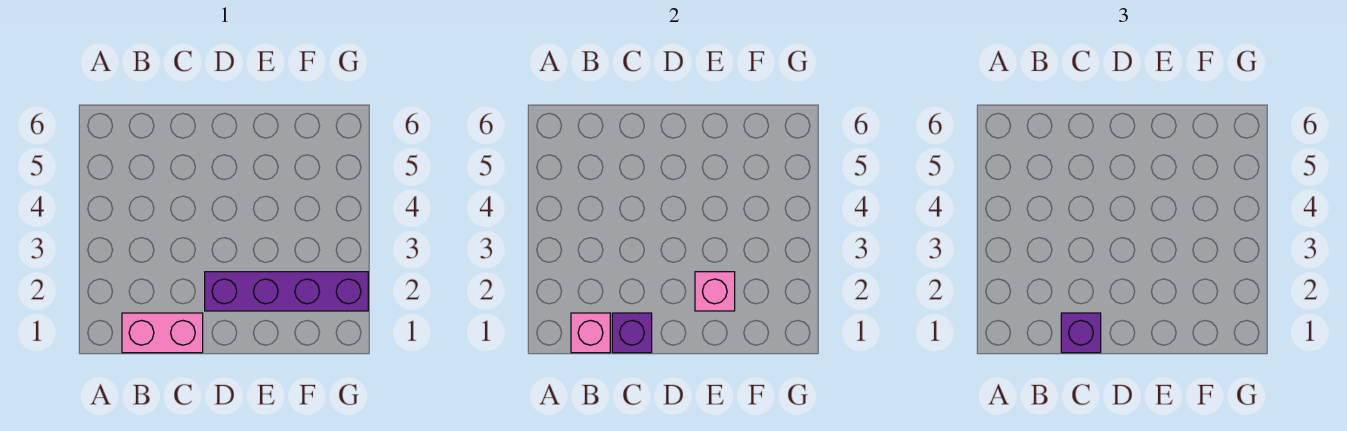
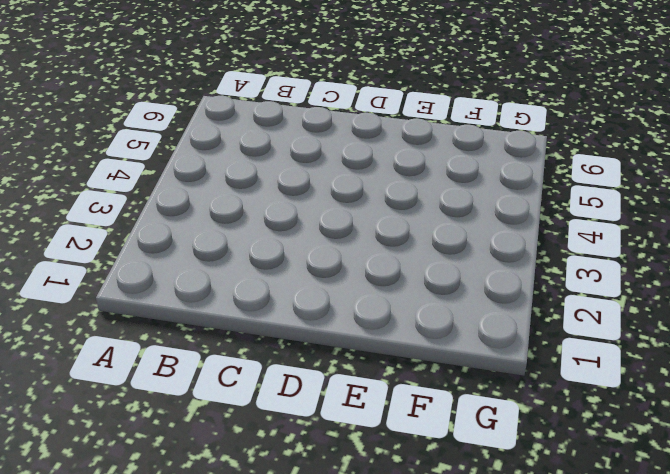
none -> pink brick B1:C1 level 1
none -> purple brick D2:G2 level 1

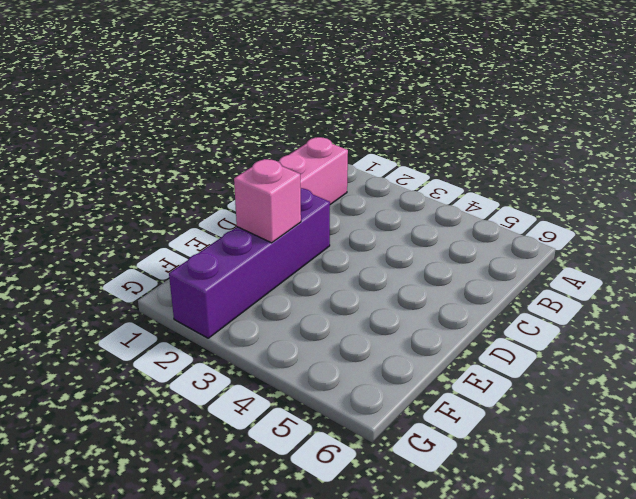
none -> pink brick B1 level 2
none -> purple brick C1 level 2

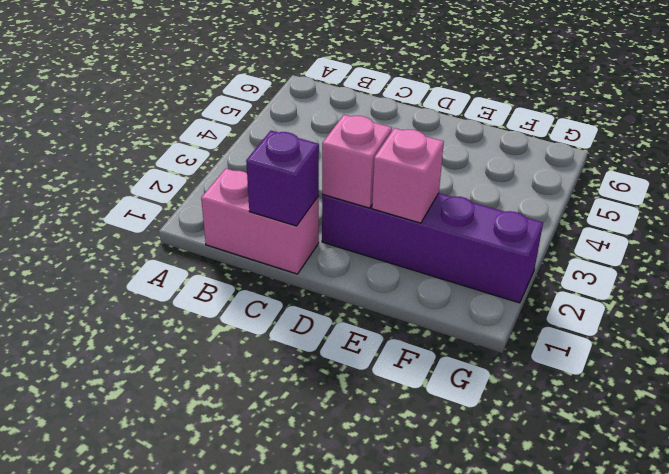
pink brick D2 level 2 -> pink brick B1 level 2
none -> purple brick C1 level 3

